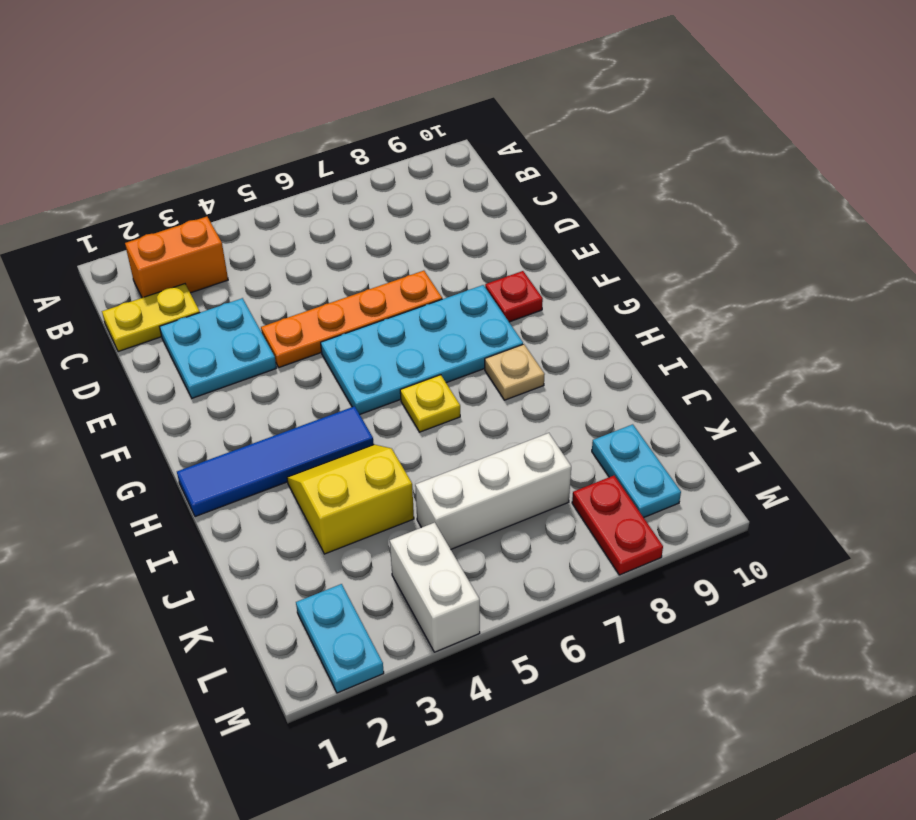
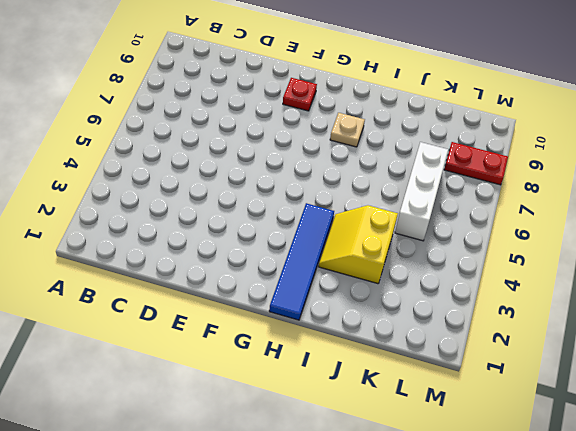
none -> orange brick B2:B3 level 1
none -> yellow plate C1:C2 level 1
none -> cyan plate D2:E3 level 1

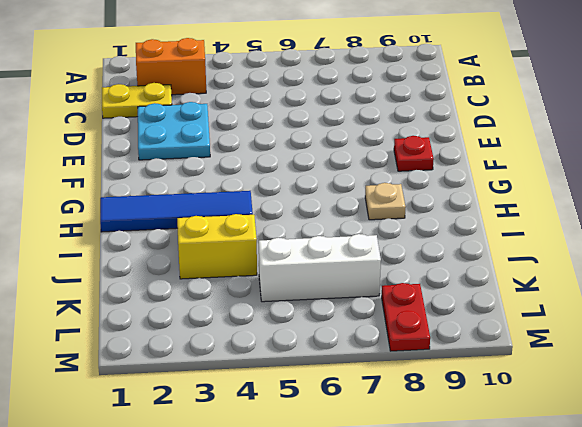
none -> orange plate E4:E7 level 1
none -> cyan plate F5:G8 level 1
none -> yellow plate H6 level 1

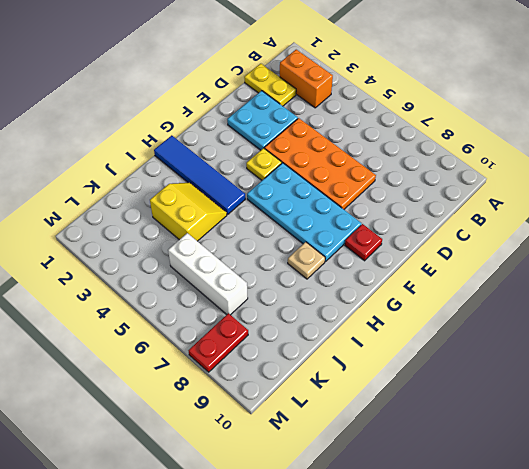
orange plate D4:E7 level 1 -> orange plate E4:E7 level 1
yellow plate F4 level 1 -> yellow plate H6 level 1
none -> cyan plate K9:L9 level 1
none -> cyan plate L2:M2 level 1
none -> white brick L4:M4 level 1

